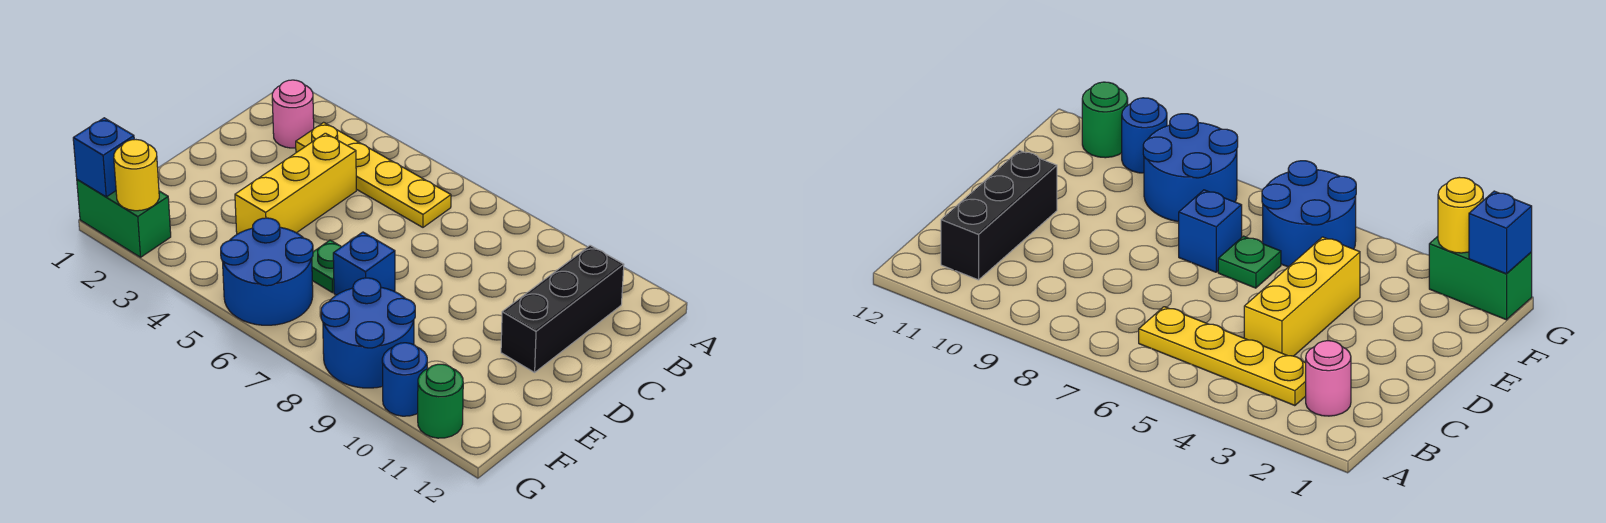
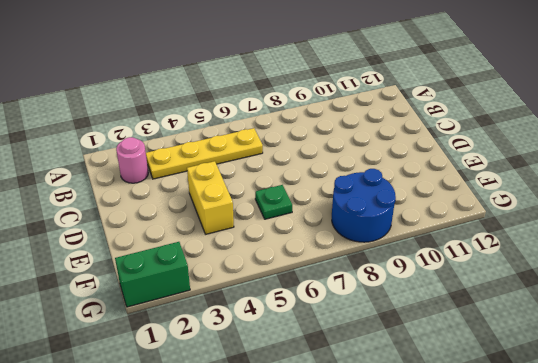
yellow brick D4:E4 level 1 -> yellow brick C4:E4 level 1
none -> black brick B11:D11 level 1
none -> blue brick E7 level 1
none -> blue round brick F5:G6 level 1

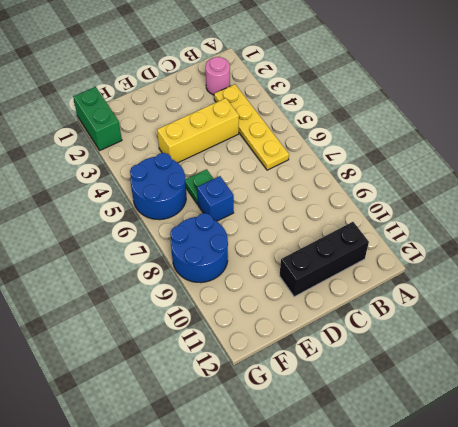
none -> blue round brick G10 level 1
none -> green round brick G11 level 1
none -> blue brick G1 level 2

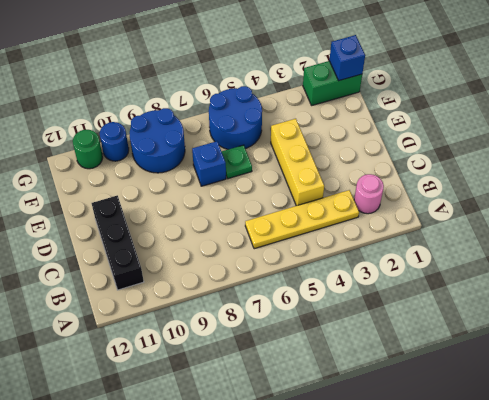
none -> yellow round brick G2 level 2

